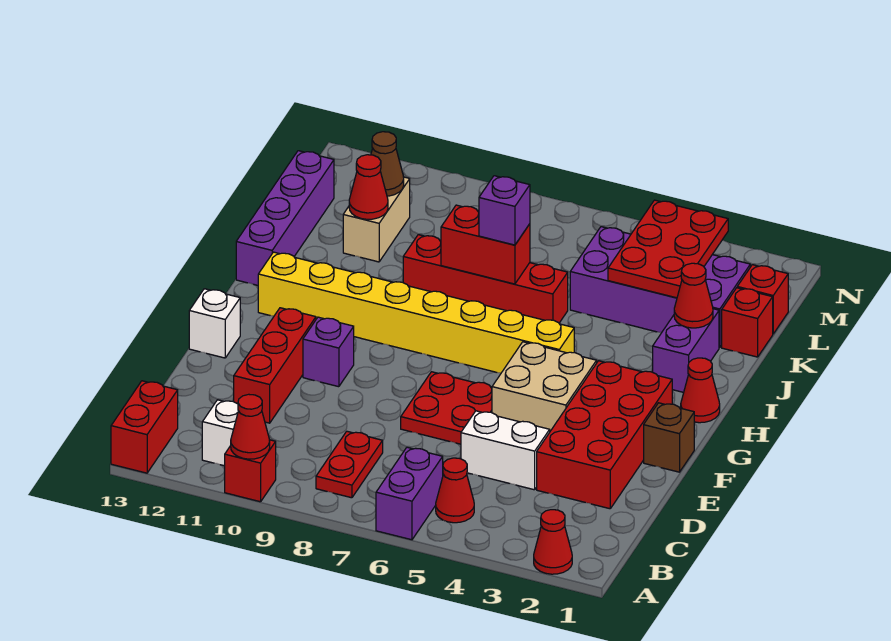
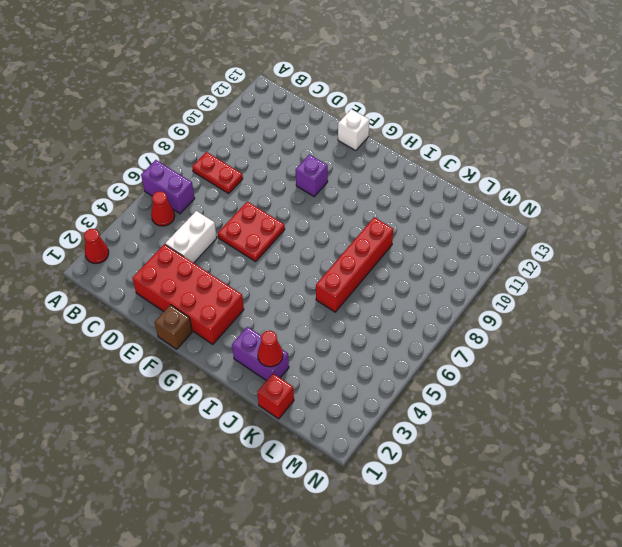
none -> red brick A10 level 1
none -> red brick A13:B13 level 1
none -> white brick B11 level 1
none -> red brick D11:F11 level 1

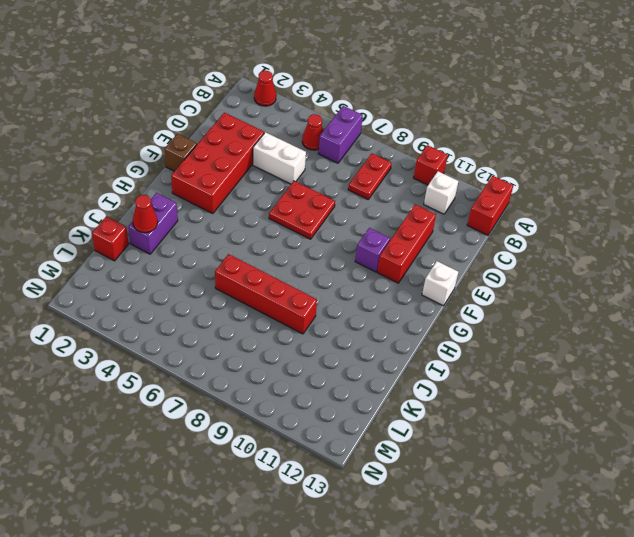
none -> tan brick F4:G5 level 1
none -> red cone H1 level 1
none -> yellow brick H5:H12 level 1
none -> purple brick I13:L13 level 1

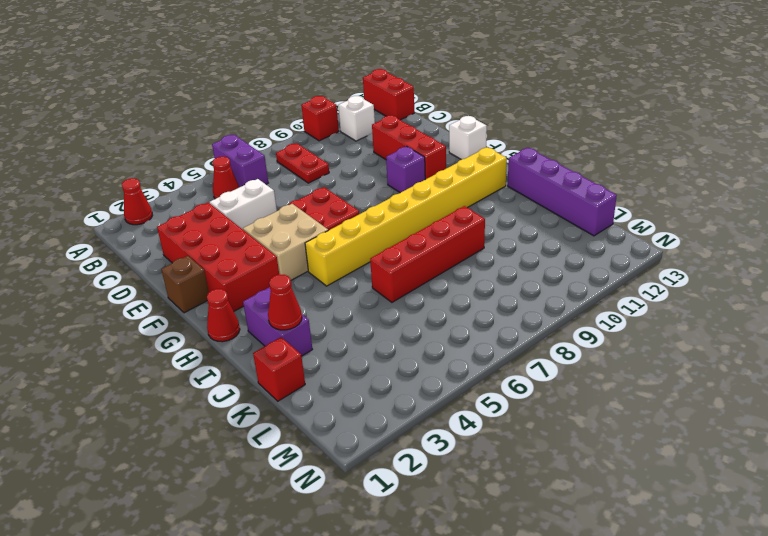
none -> purple brick K2:L5 level 1
none -> tan brick K11:L11 level 1
none -> red brick L1 level 1
none -> red cone A10 level 2

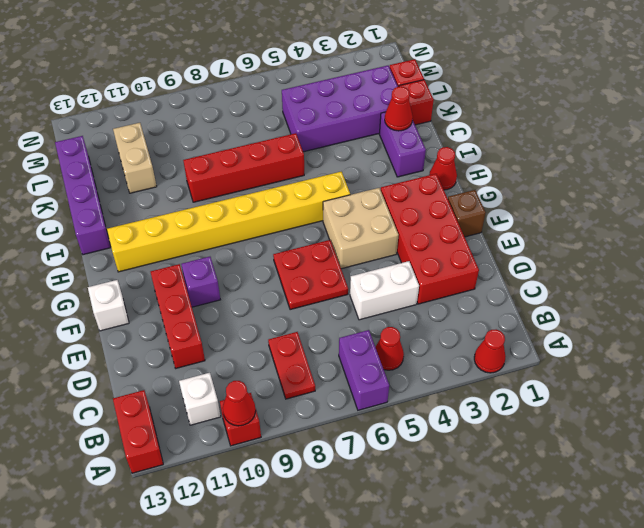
none -> red brick J7:J8 level 2
none -> red plate K3:M4 level 2
none -> red cone K11 level 2
none -> brown cone L11 level 2

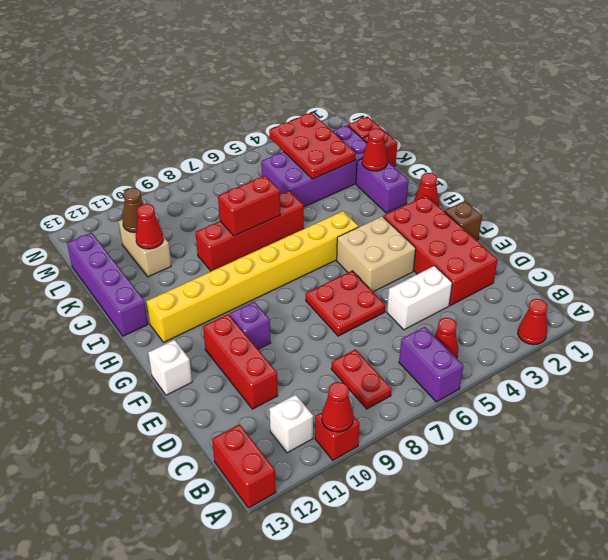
none -> purple brick J7 level 3

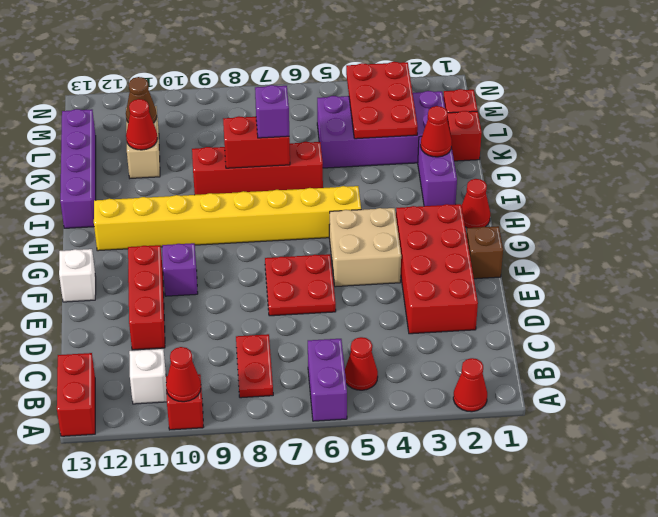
none -> white brick D4:D5 level 1

